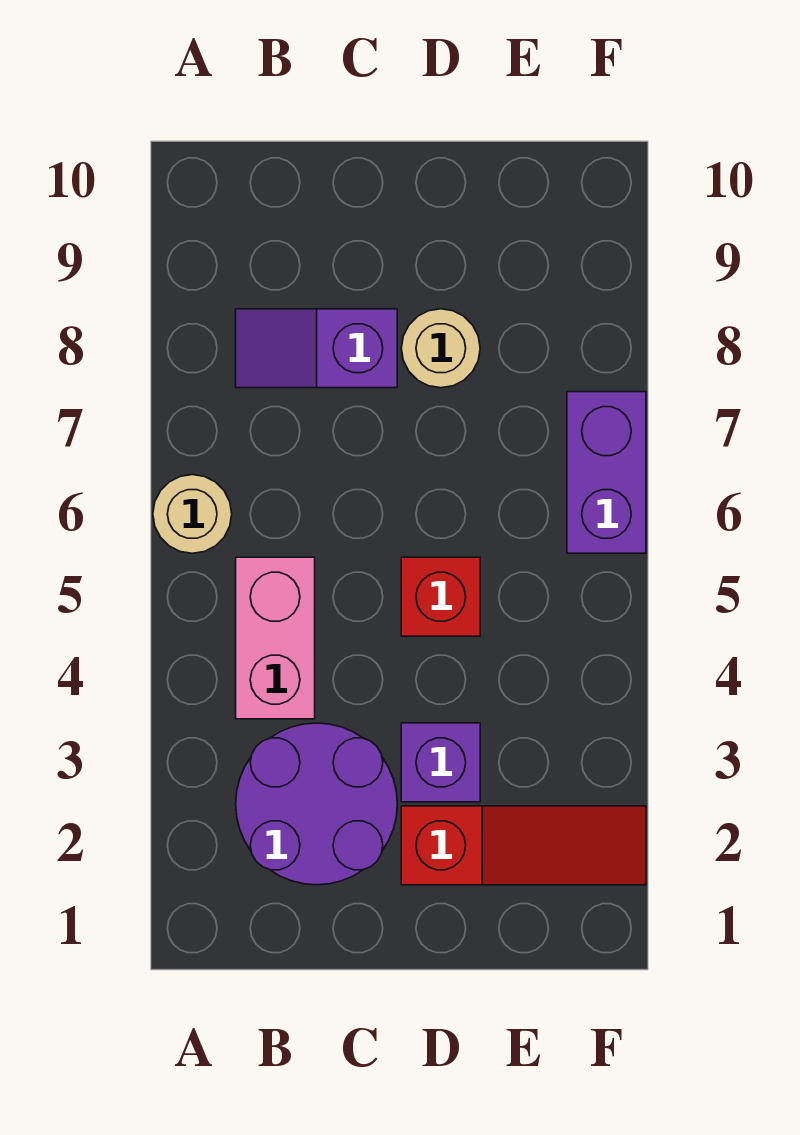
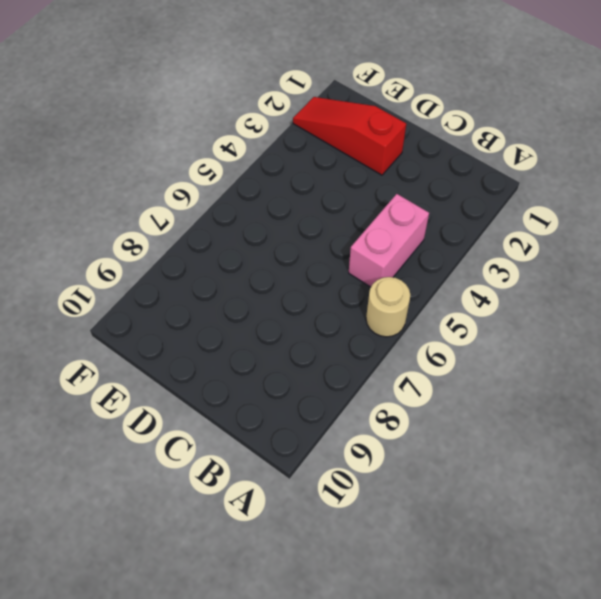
none -> purple round brick B2:C3 level 1
none -> purple slope B8:C8 level 1 top C

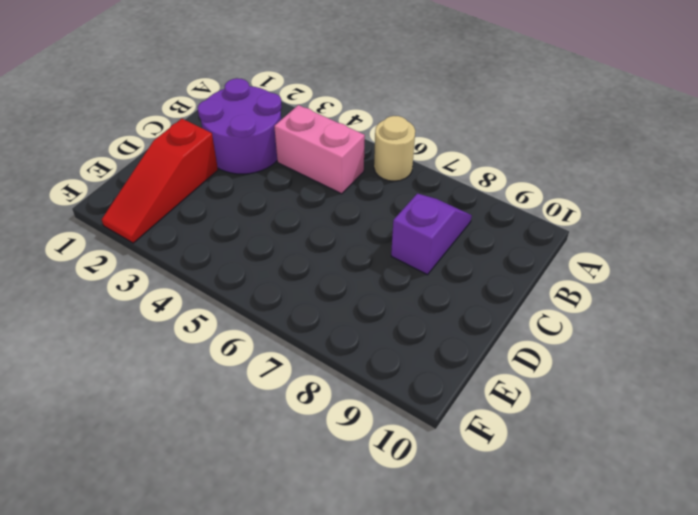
none -> purple brick D3 level 1
none -> red brick D5 level 1

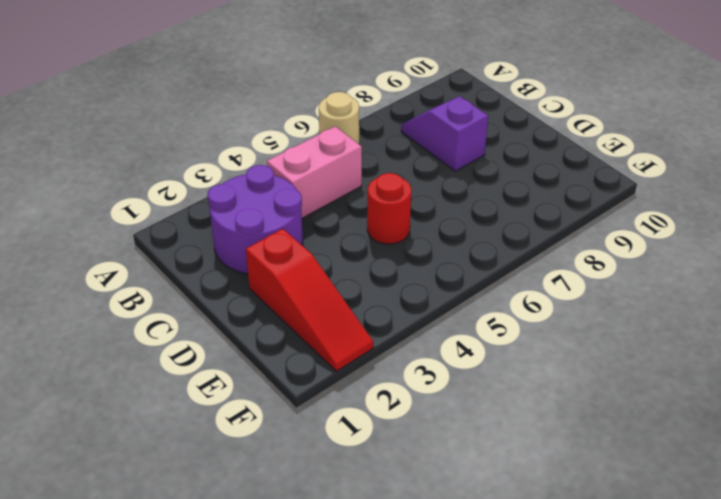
red round brick D5 level 1 -> red brick D5 level 1
none -> purple brick D3 level 1
none -> tan round brick D8 level 1

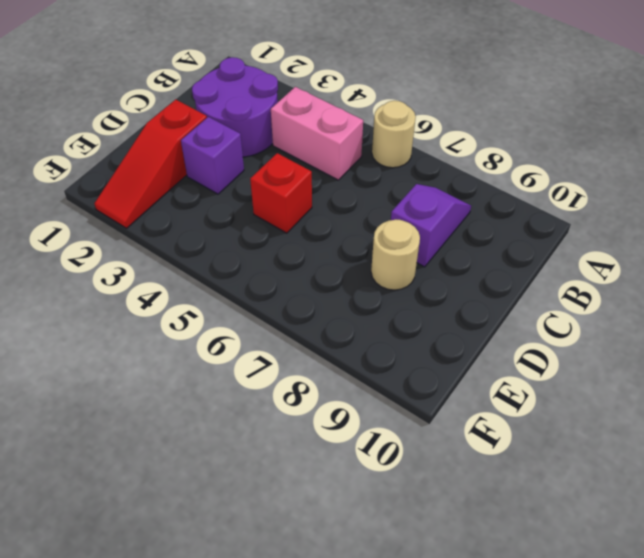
none -> purple brick F6:F7 level 1

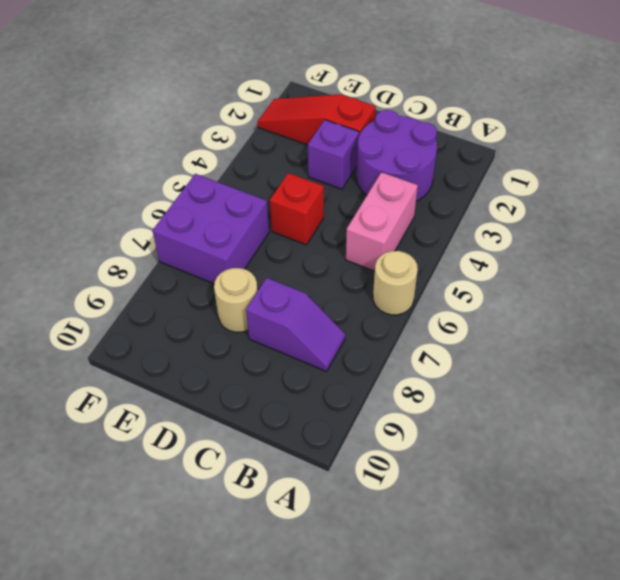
purple brick E6:F7 level 1 -> purple brick F6:F7 level 1

